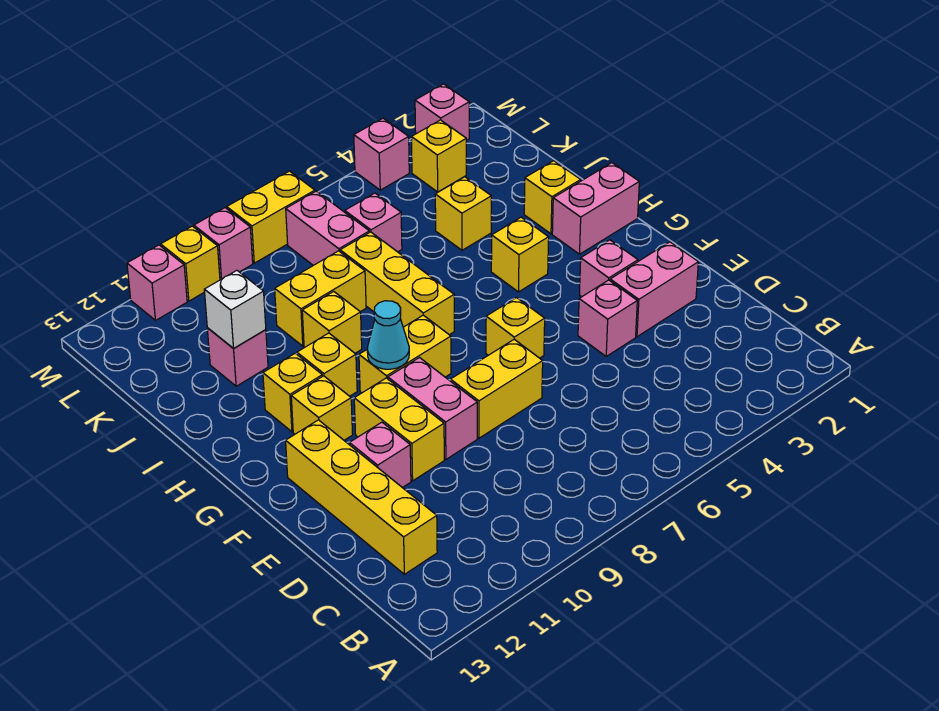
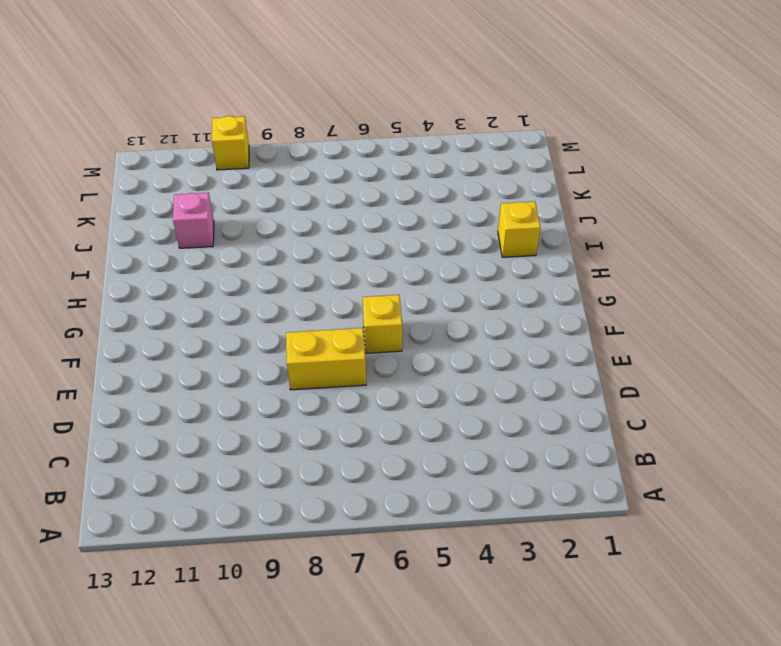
none -> yellow brick C12:F12 level 1
none -> pink brick E2:E3 level 1
none -> pink brick E4 level 1
none -> pink brick E9:F9 level 1

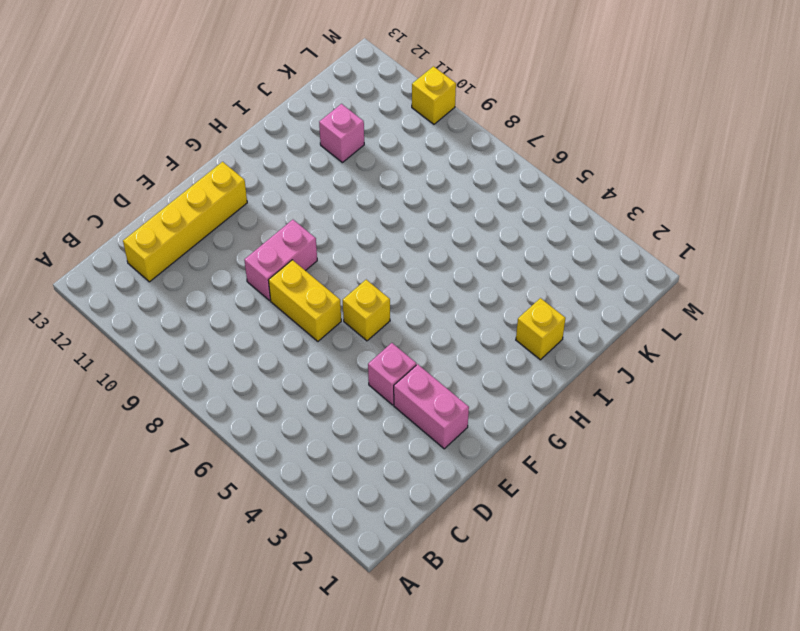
none -> yellow brick E10:F10 level 1
none -> pink brick E11 level 1
none -> pink brick F3 level 1
none -> yellow brick G8:G9 level 1

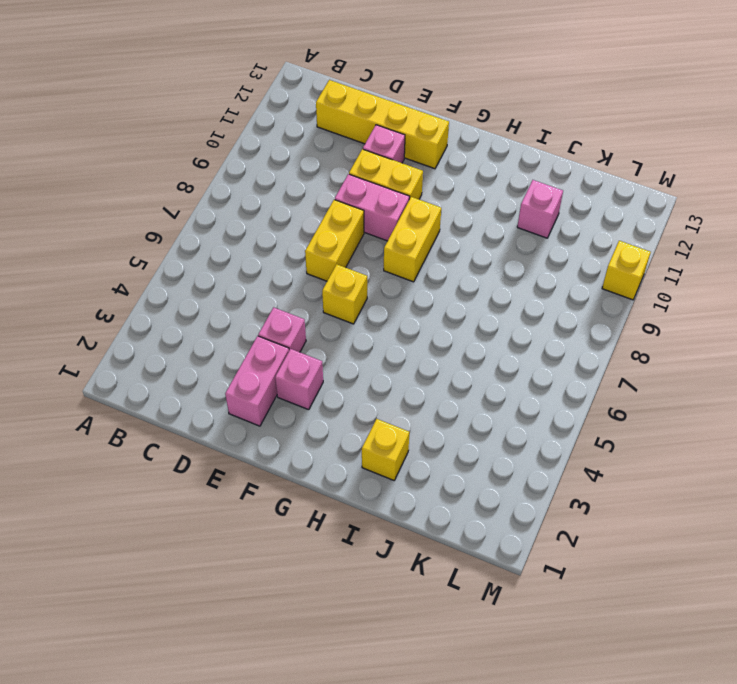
none -> yellow brick G11 level 1
none -> pink brick H1:H2 level 1
none -> yellow brick H4 level 1
none -> yellow brick H7:J7 level 1

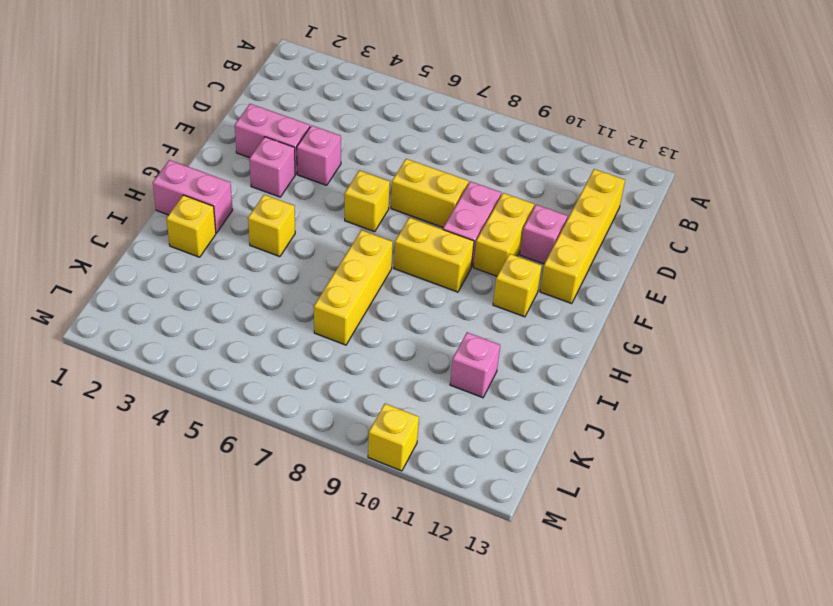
none -> yellow brick H10 level 1
none -> yellow brick H11 level 1
none -> yellow brick I9 level 1
none -> yellow brick J4 level 1

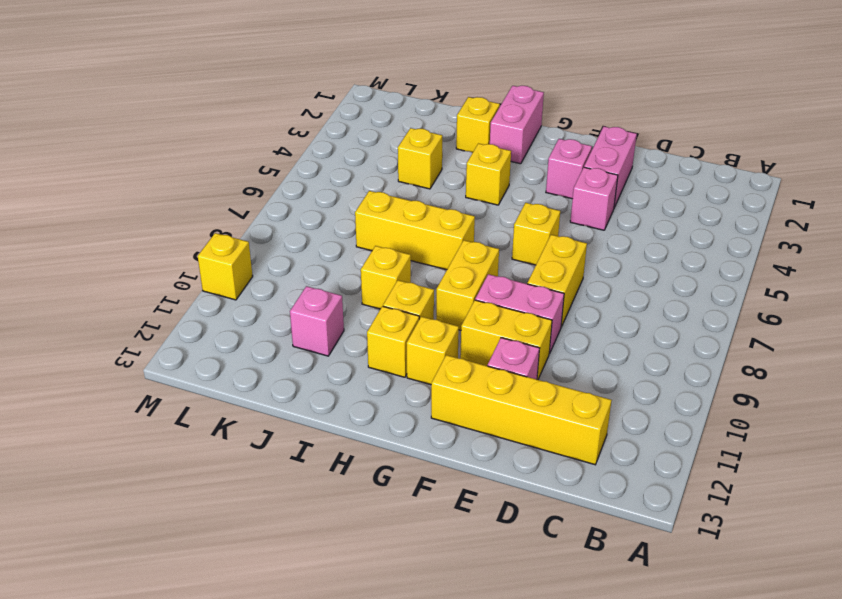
none -> yellow brick J8:J9 level 1
none -> pink brick K6 level 1
none -> pink brick K7:L7 level 1
none -> yellow brick L3 level 1

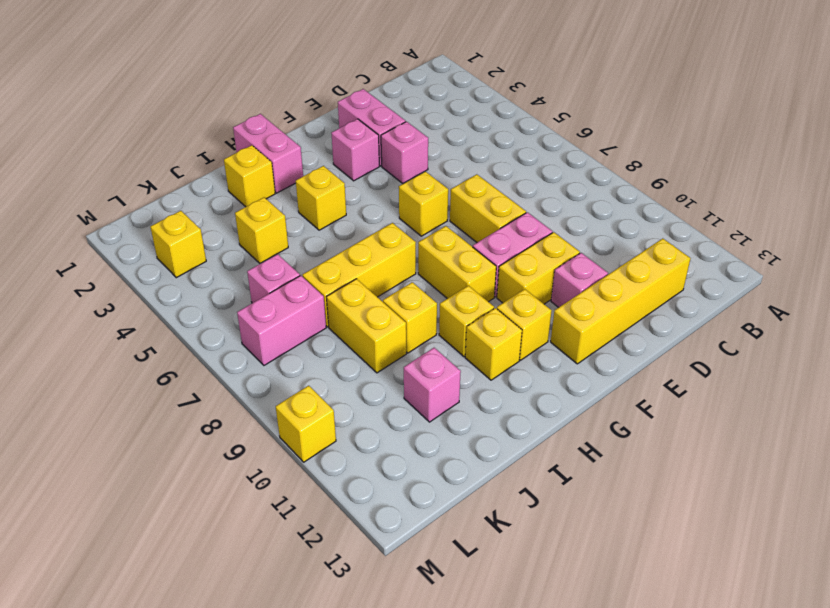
none -> pink brick M2 level 1
none -> pink brick M4 level 1
none -> yellow brick M7:M8 level 1
none -> pink brick M9 level 1

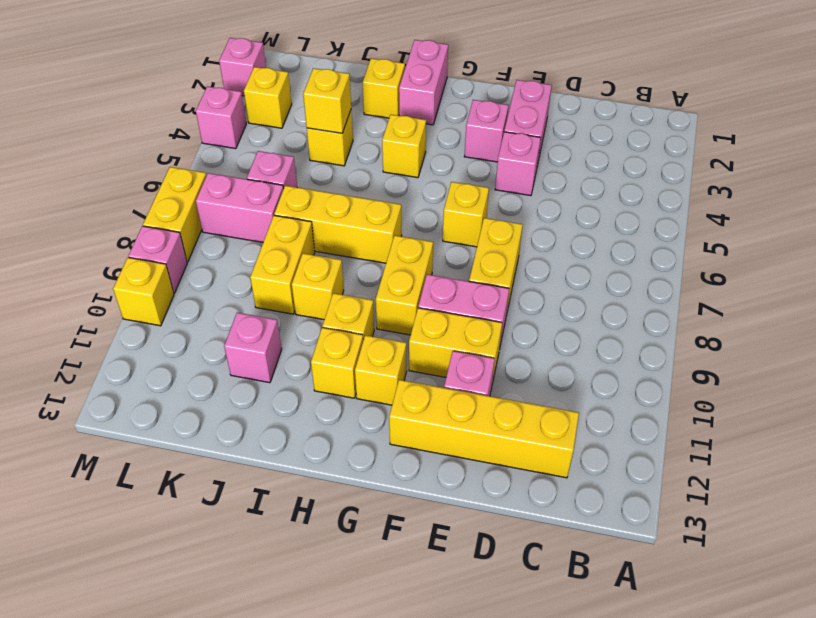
yellow brick J4 level 2 -> none
none -> pink brick M11 level 1
none -> cyan cone G9 level 2
none -> white brick J11 level 2

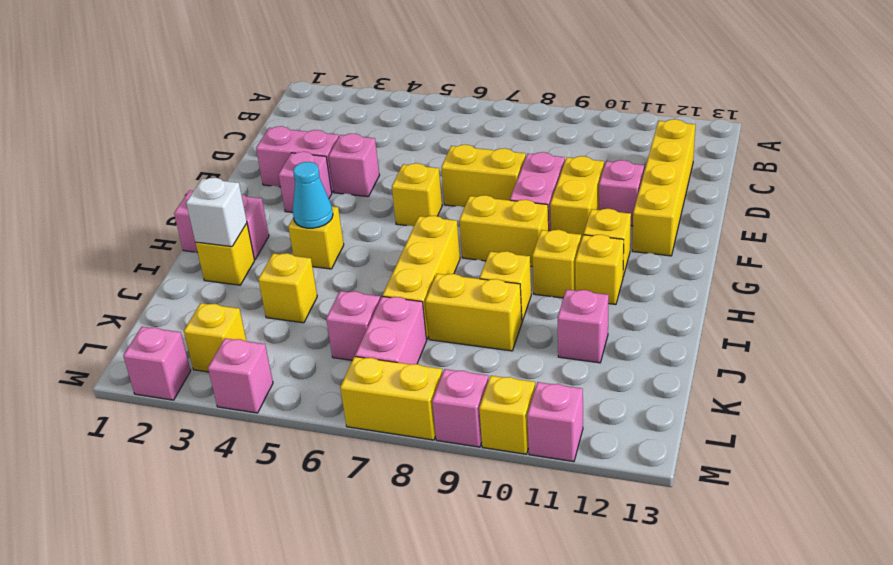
cyan cone H4 level 2 -> cyan cone G9 level 2
white brick I2 level 2 -> white brick J11 level 2

